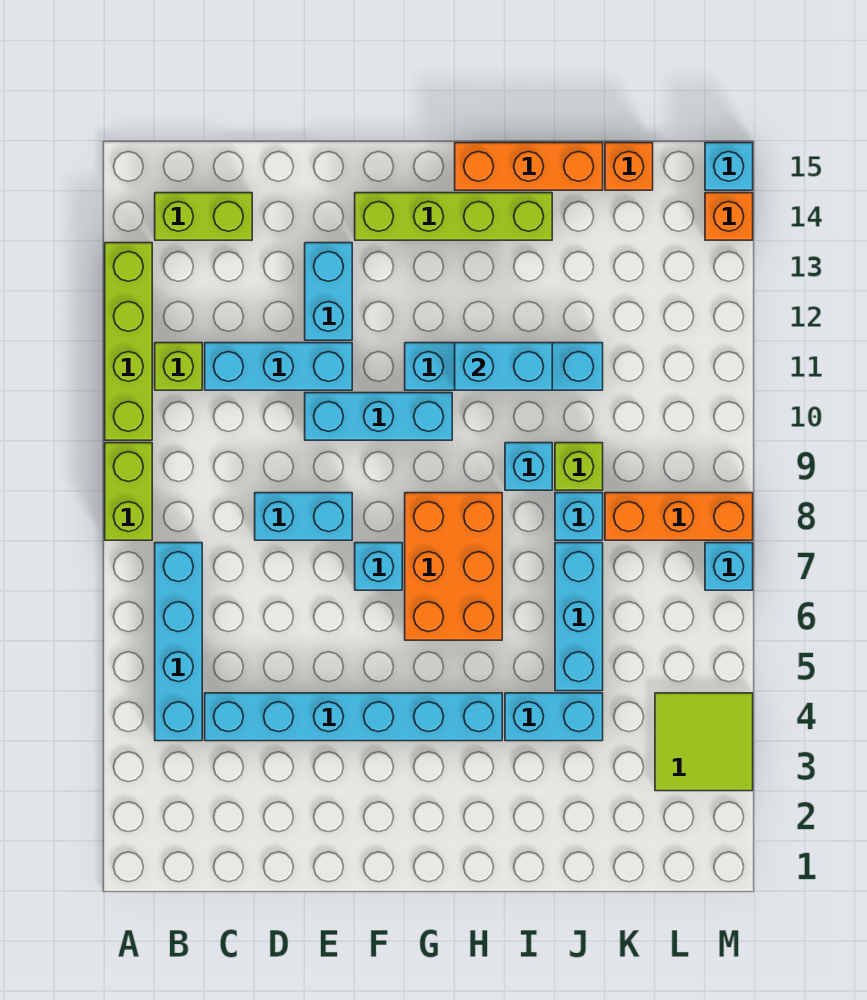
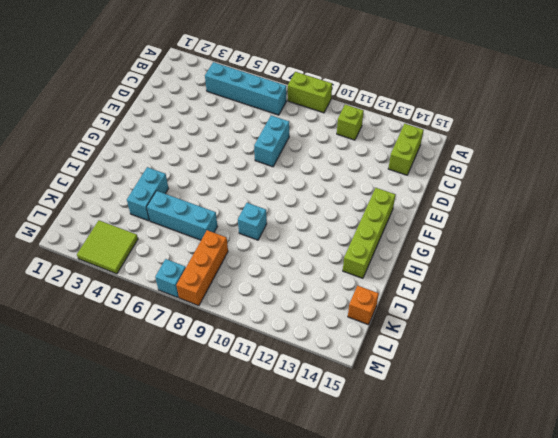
none -> lime brick A10:A13 level 1
none -> cyan brick C4:H4 level 1
none -> cyan brick C11:E11 level 1

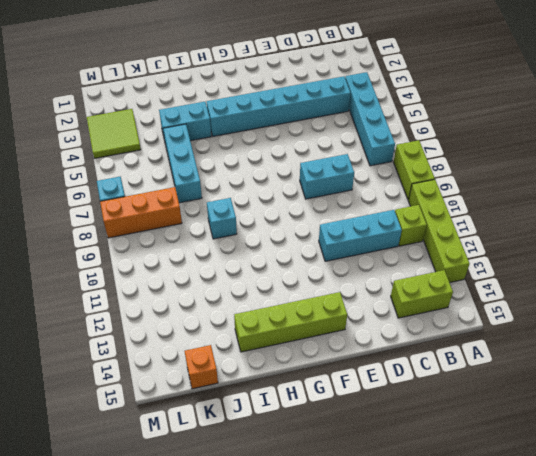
none -> cyan brick E10:G10 level 1
none -> cyan brick E12:E13 level 1
none -> cyan brick F7 level 1

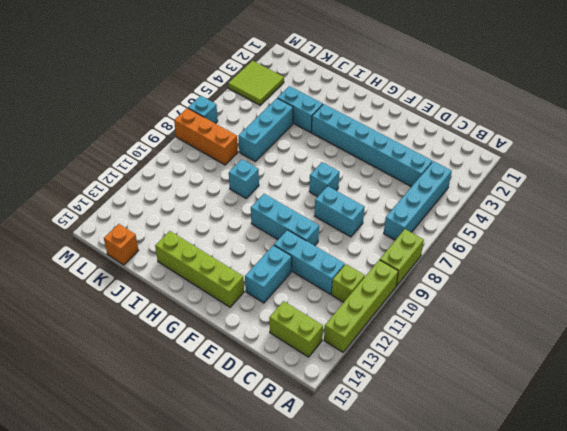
none -> orange brick G6:H8 level 1
none -> cyan brick G11:J11 level 1
none -> orange brick H15:J15 level 1

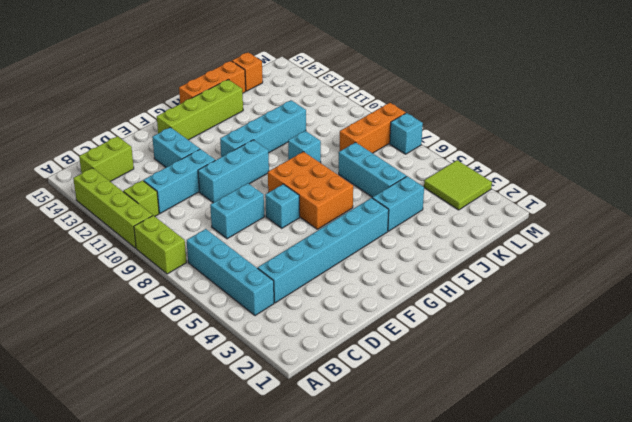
none -> cyan brick J8 level 1
none -> lime brick J9 level 1
none -> orange brick M14 level 1

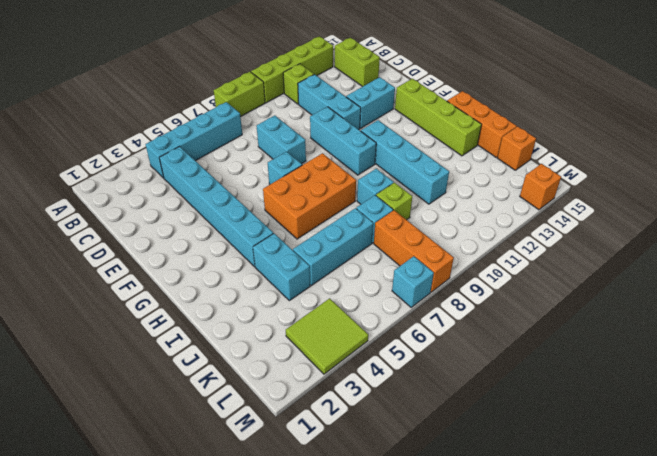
none -> cyan brick M15 level 1
none -> cyan brick H11:I11 level 2

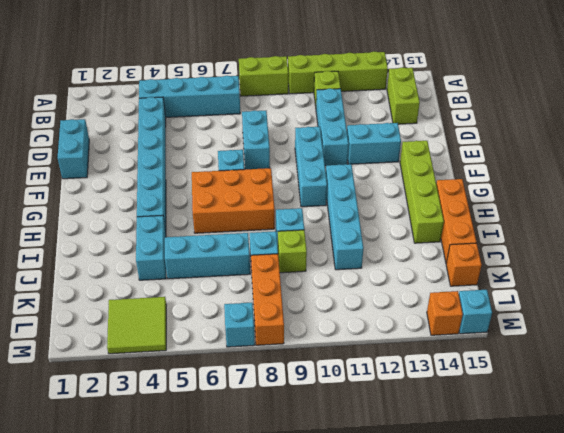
cyan brick D1:E1 level 1 -> cyan brick H11:I11 level 2

